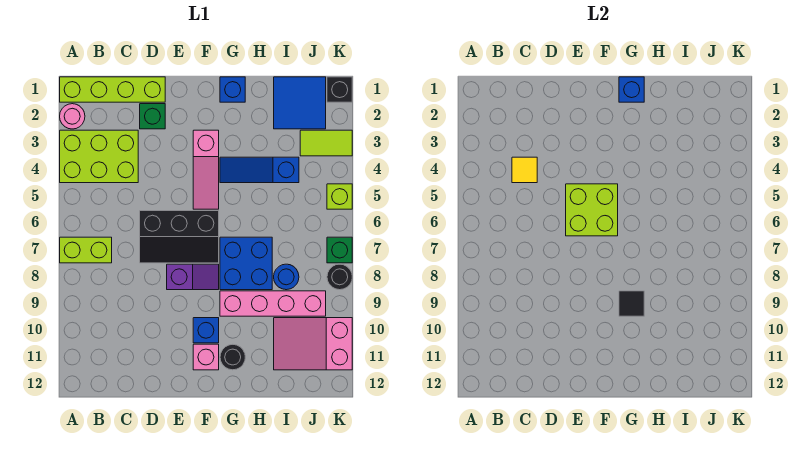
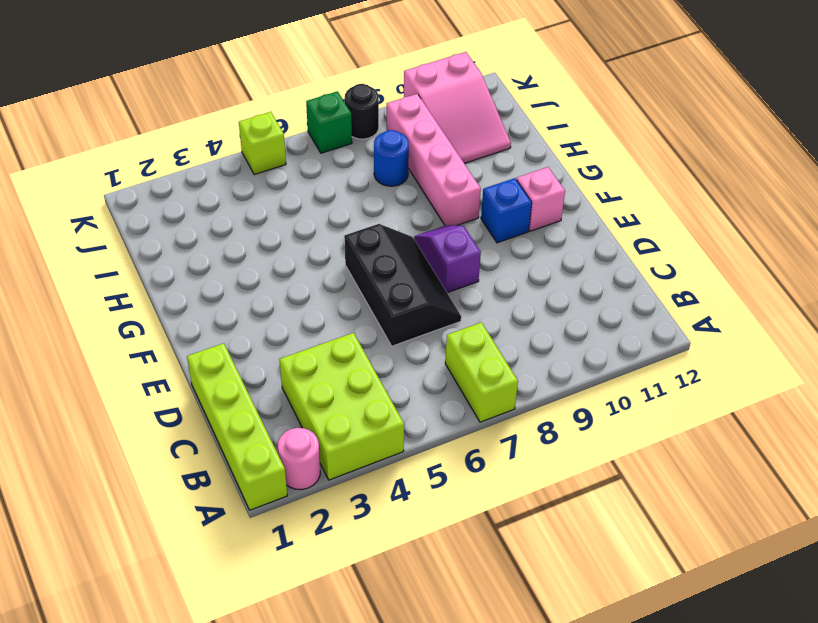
none -> green brick D2 level 1
none -> pink slope F3:F5 level 1 top 3
none -> blue brick G1 level 1

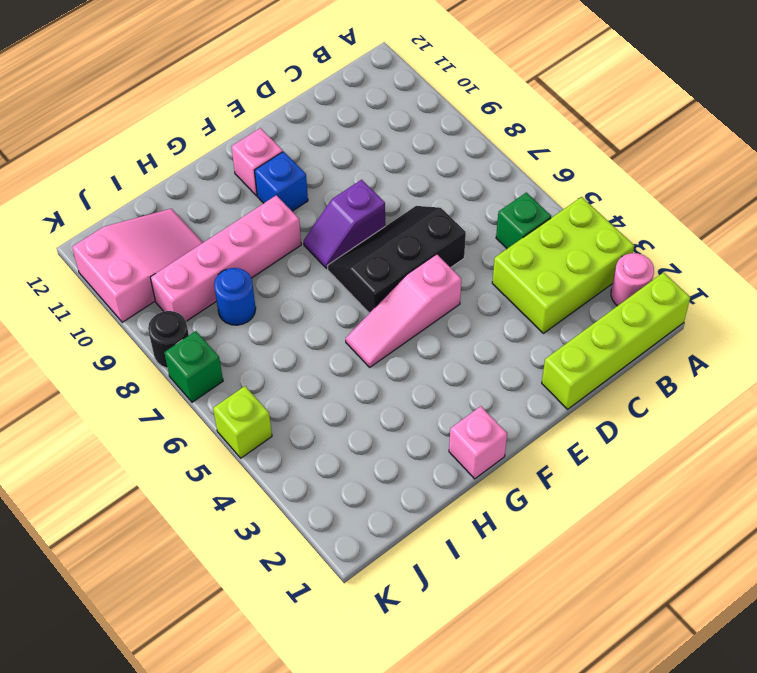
green brick B5 level 1 -> green brick D2 level 1
pink slope E5:G5 level 1 top E -> pink slope F3:F5 level 1 top 3
pink brick G1 level 1 -> blue brick G1 level 1
none -> lime brick A7:B7 level 1
none -> blue slope G4:I4 level 1 top I
none -> blue brick G7:H8 level 1

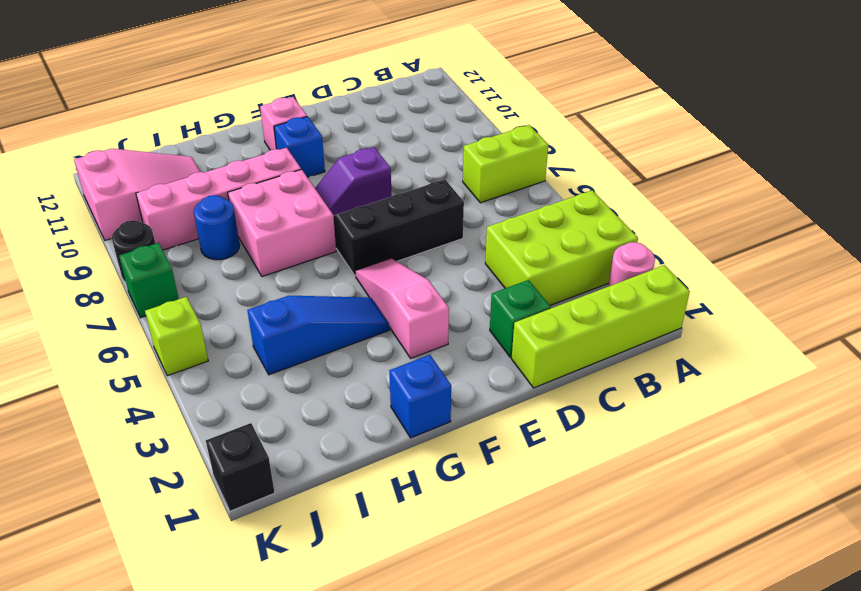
pink brick G7:H8 level 1 -> blue brick G7:H8 level 1
none -> black round brick G11 level 1
none -> blue tile I1:J2 level 1
none -> lime tile J3:K3 level 1

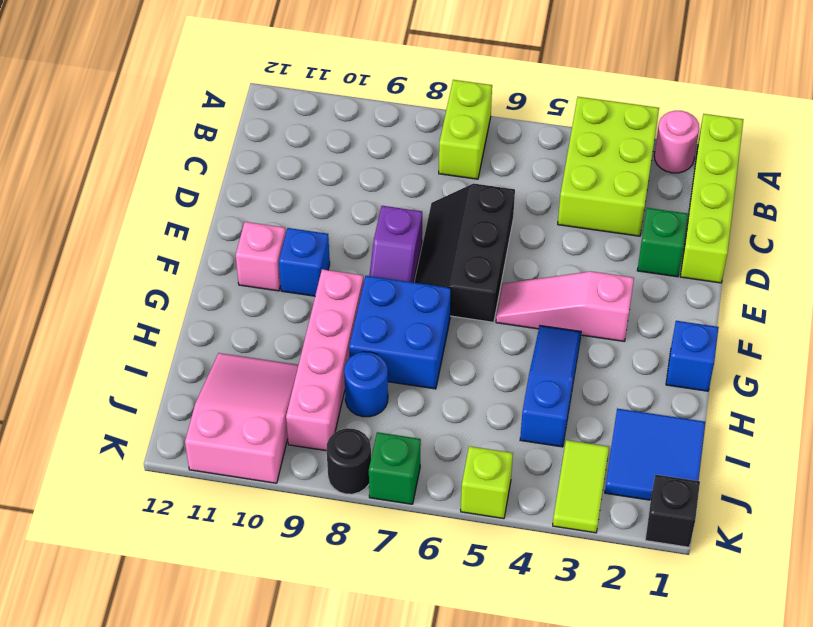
none -> black round brick G11 level 1
none -> yellow tile C4 level 2
none -> lime brick E5:F6 level 2

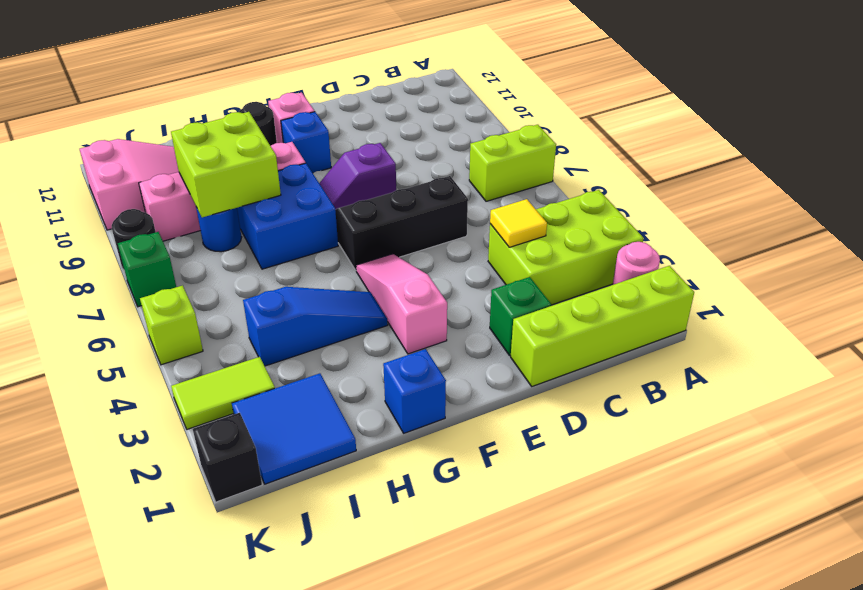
lime brick H8:I9 level 2 -> lime brick E5:F6 level 2
none -> blue brick G1 level 2
none -> black tile G9 level 2

